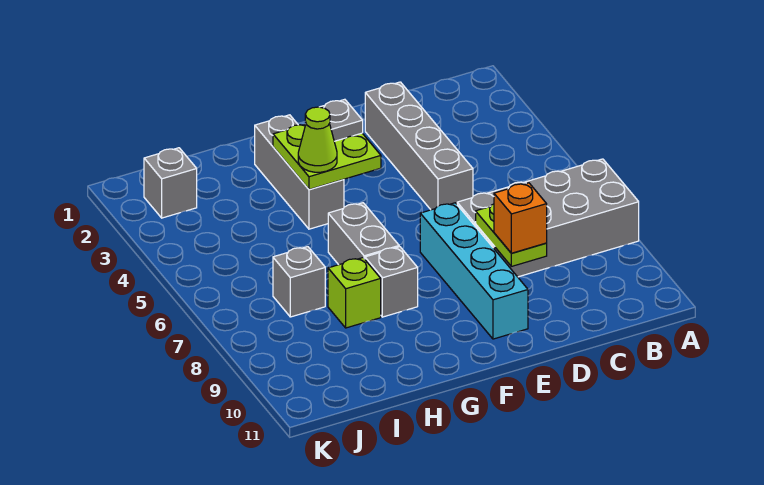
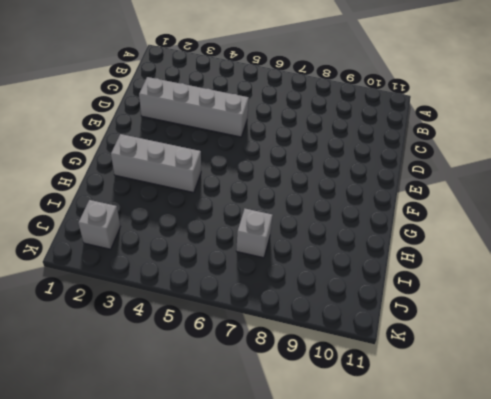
none -> grey brick A7:D8 level 1
none -> cyan brick E7:E10 level 1
none -> grey brick G6:G7 level 1

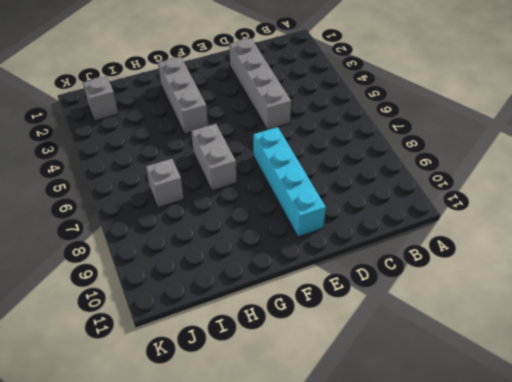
none -> grey brick A7:D8 level 1
none -> grey brick G8 level 1
none -> lime brick H8 level 1

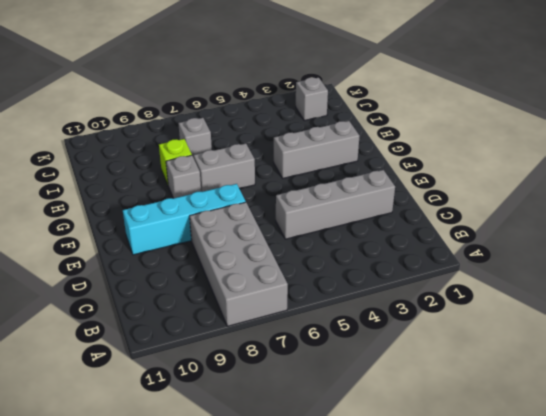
none -> lime plate D8:D9 level 2
none -> lime plate F3:G4 level 2
none -> orange brick D9 level 3

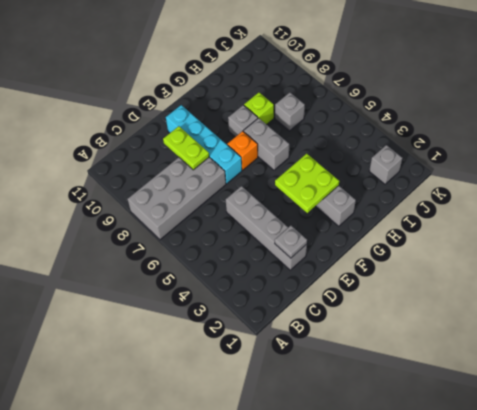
grey plate D2 level 2 -> grey plate F3 level 3
orange brick F7 level 1 -> orange brick D9 level 3
none -> lime cone G4 level 3

